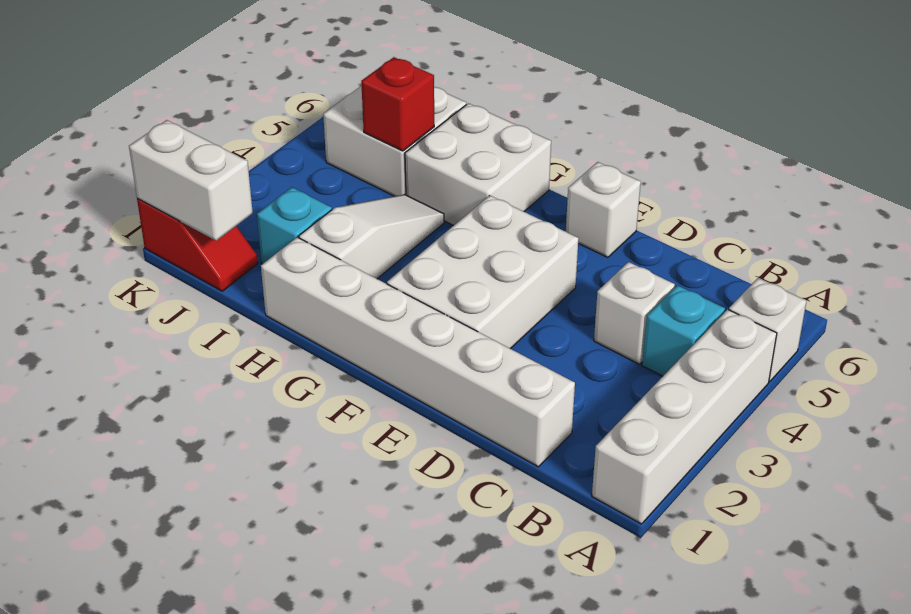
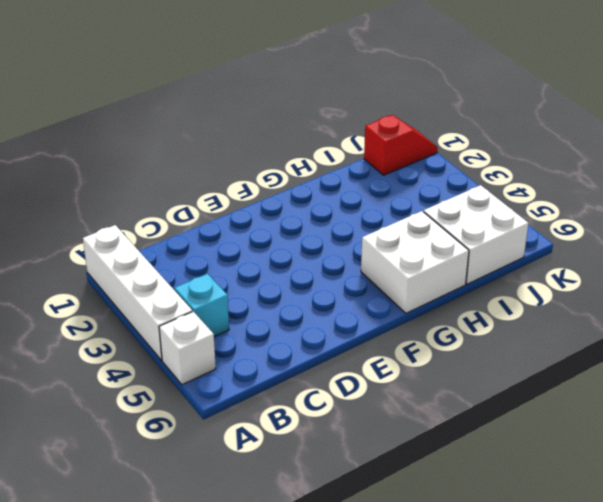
red slope J1:K1 level 1 top J -> red slope J1:K1 level 1 top K
none -> white brick C1:H1 level 1
none -> white brick C4 level 1
none -> white brick E2:F4 level 1

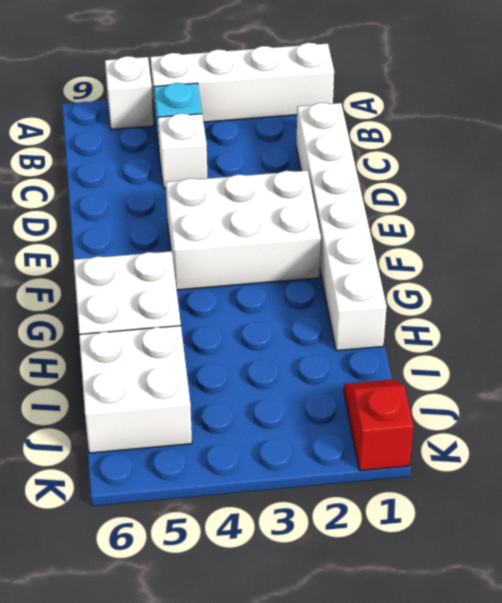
none -> white brick E6 level 1
none -> white slope H2:H4 level 1 top 2
none -> cyan brick I2 level 1

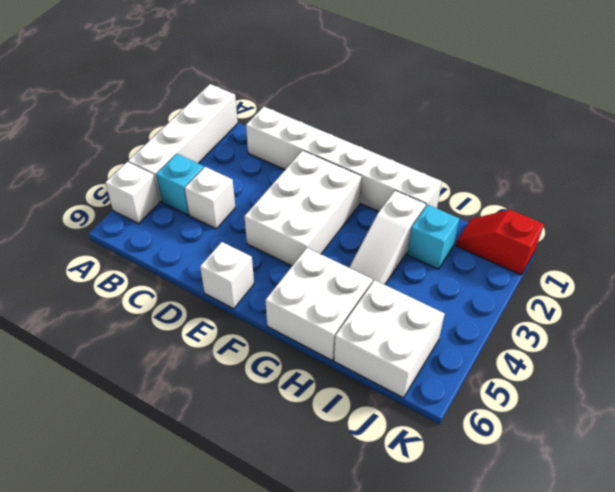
none -> red brick I5 level 2
none -> white brick J1:K1 level 2

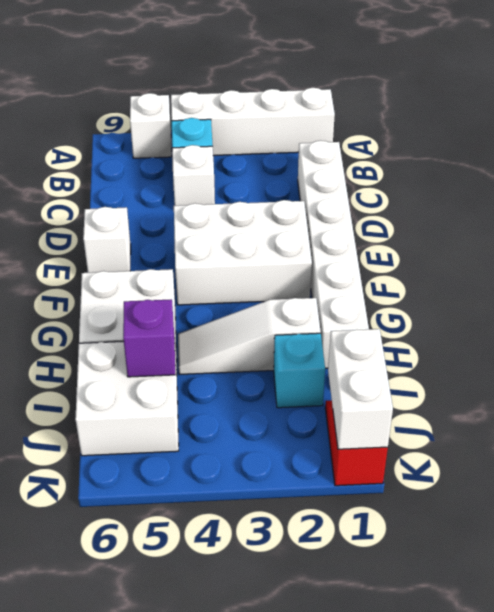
purple brick I5 level 2 -> red brick I5 level 2

